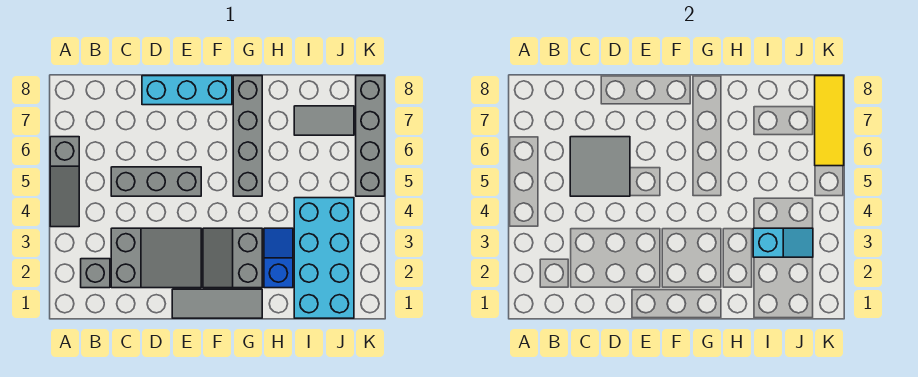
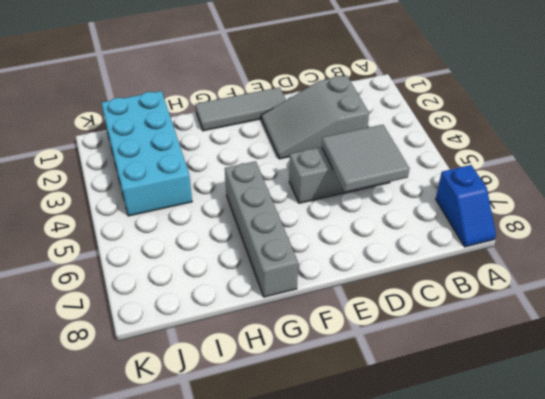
blue slope A7:A8 level 1 top 7 -> blue slope H2:H3 level 1 top 2
none -> grey slope A4:A6 level 1 top 6
none -> grey brick B2 level 1
none -> cyan brick D8:F8 level 1

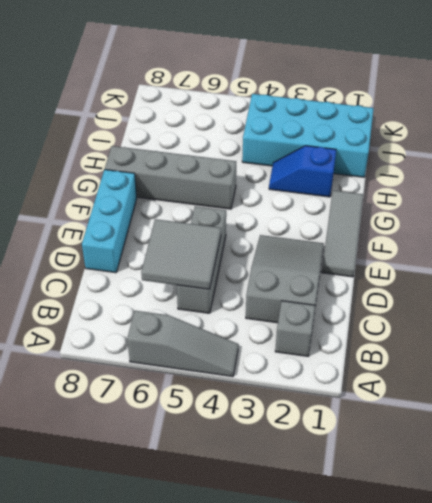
none -> grey slope F2:G3 level 1 top G
none -> grey tile I7:J7 level 1
none -> grey brick K5:K8 level 1

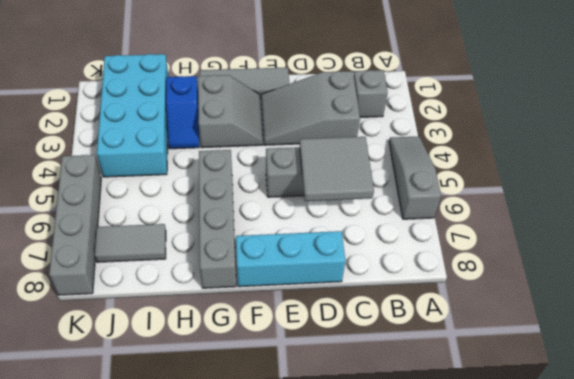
none -> cyan slope I3:J3 level 2 top I
none -> yellow tile K6:K8 level 2

